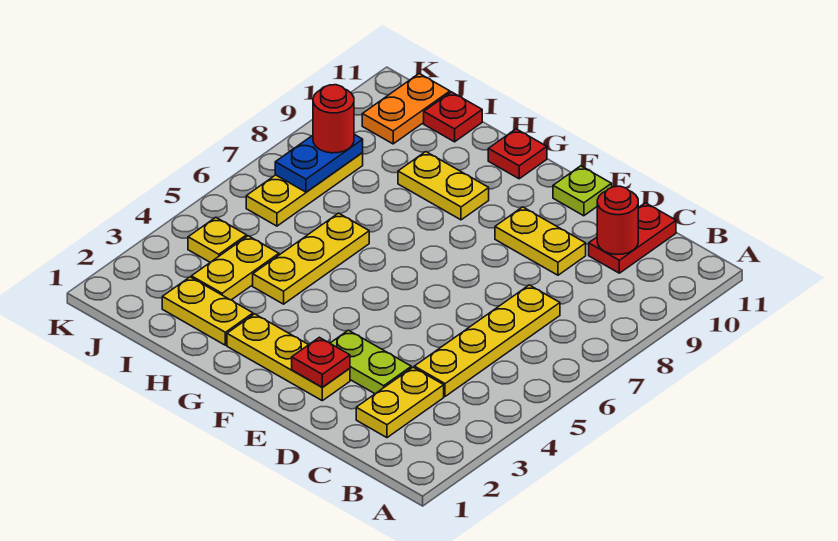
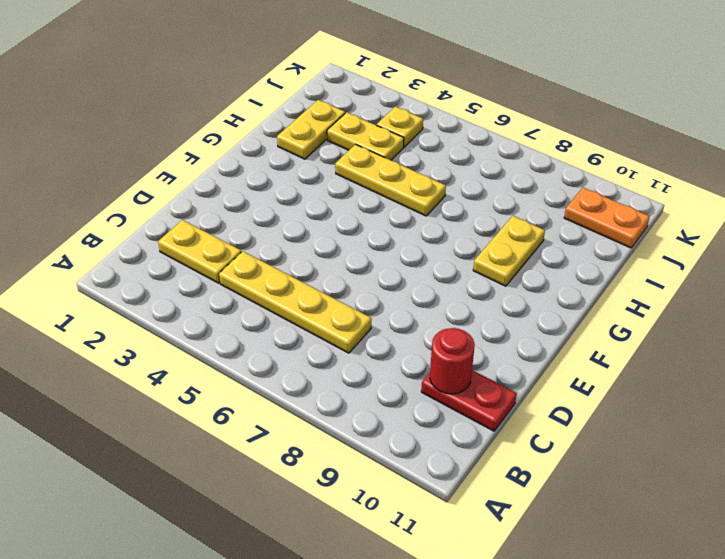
none -> lime plate D3:E3 level 1
none -> yellow plate D9:E9 level 1
none -> yellow plate E2:G2 level 1

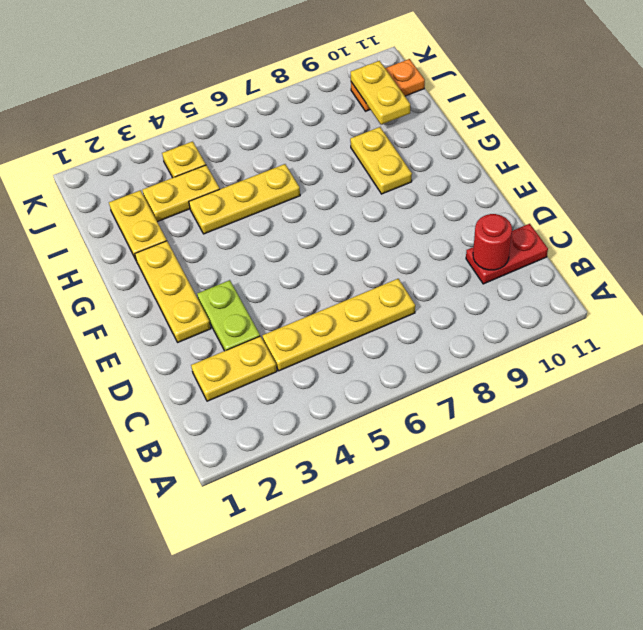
yellow plate I10:J10 level 2 -> yellow plate D9:E9 level 1
none -> lime plate E11 level 1
none -> red plate G11 level 1
none -> red plate I11 level 1

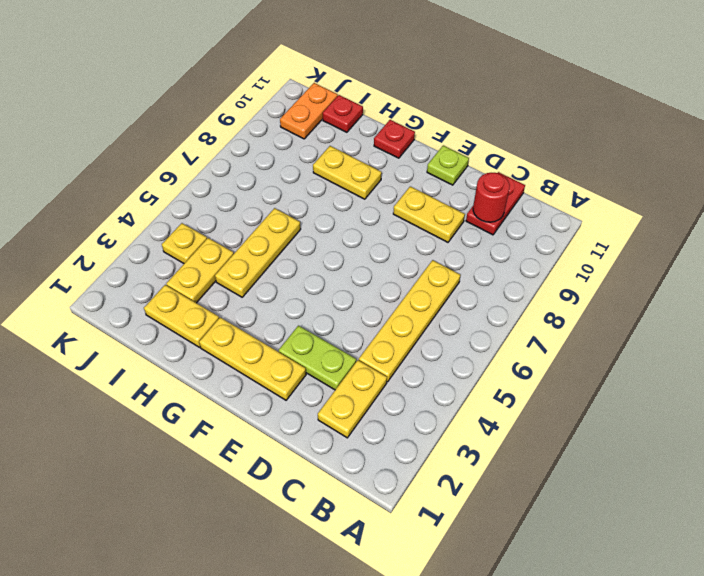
none -> yellow plate J6:J8 level 1
none -> red plate E2 level 2
none -> blue plate J7:J8 level 2

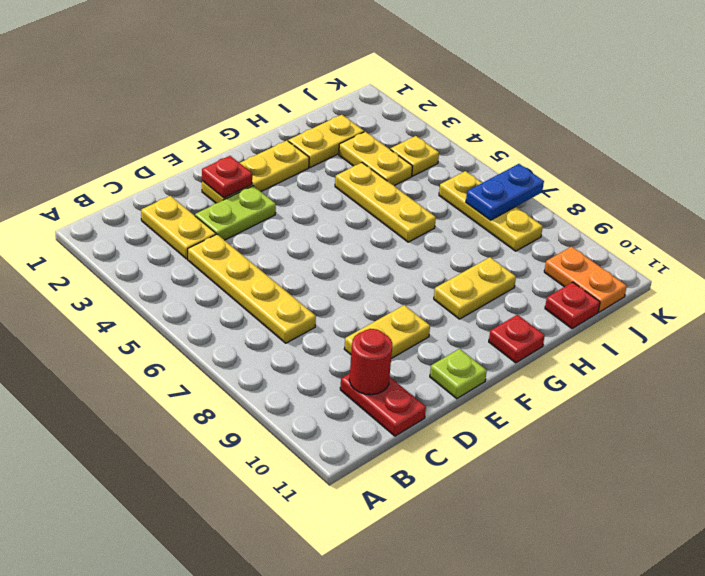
blue plate J7:K7 level 2 -> blue plate J7:J8 level 2
none -> red round brick J8 level 3

